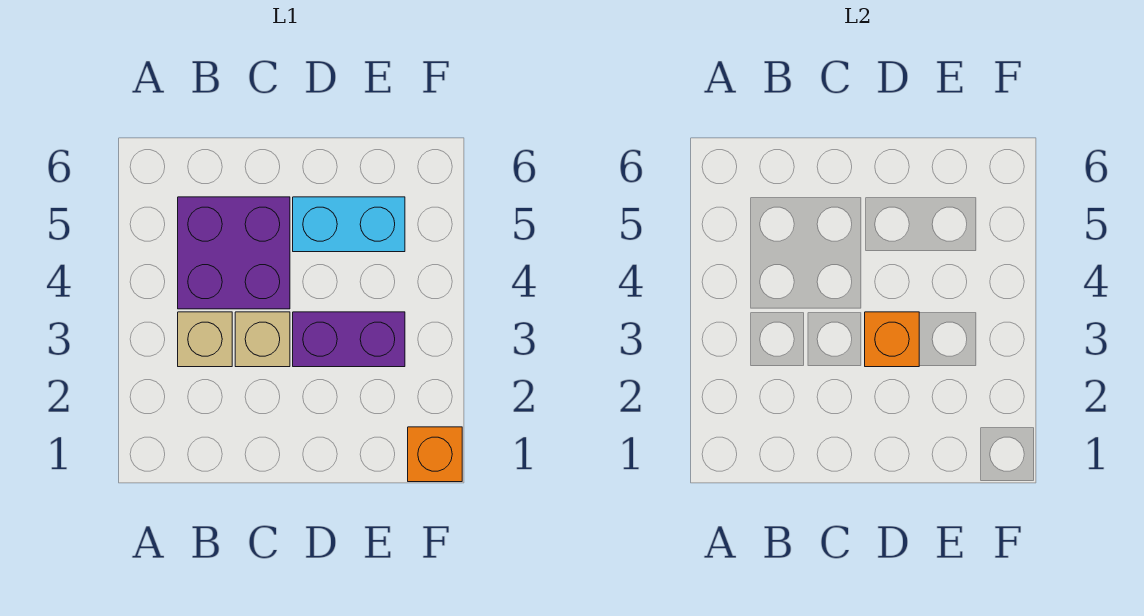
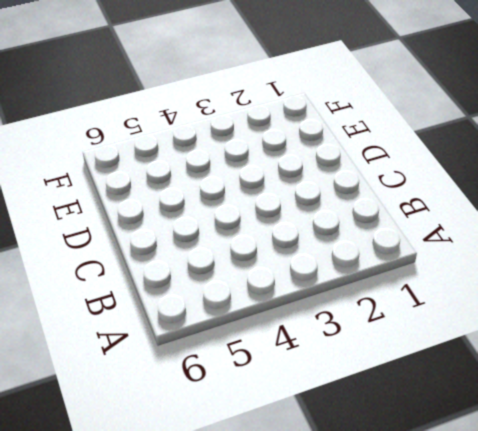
none -> tan brick B3 level 1
none -> purple brick B4:C5 level 1

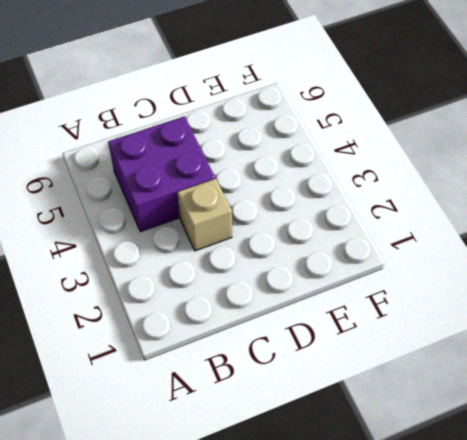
none -> tan brick B3 level 1
none -> purple brick D3:E3 level 1

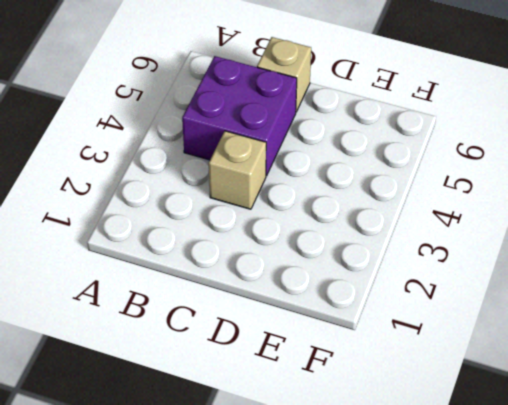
tan brick C6 level 1 -> tan brick B3 level 1
none -> purple brick D3:E3 level 1
none -> cyan brick D5:E5 level 1

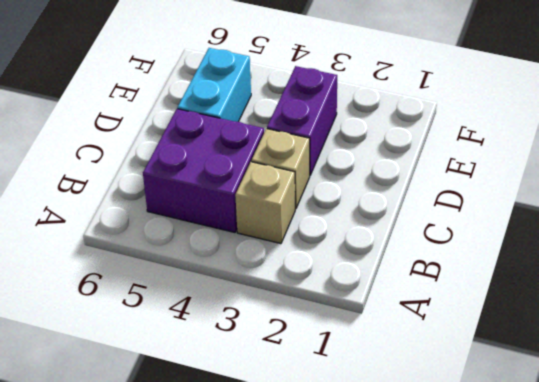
none -> orange brick F1 level 1
none -> orange brick D3 level 2

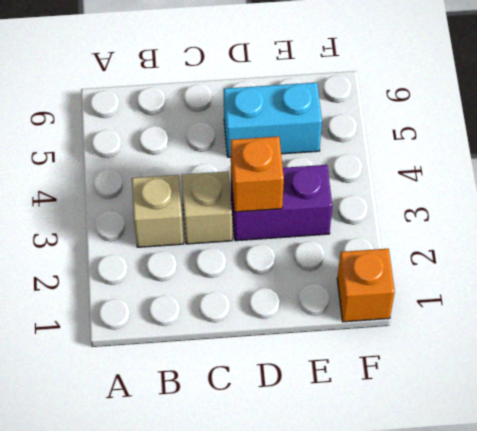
none -> purple brick B4:C5 level 1

